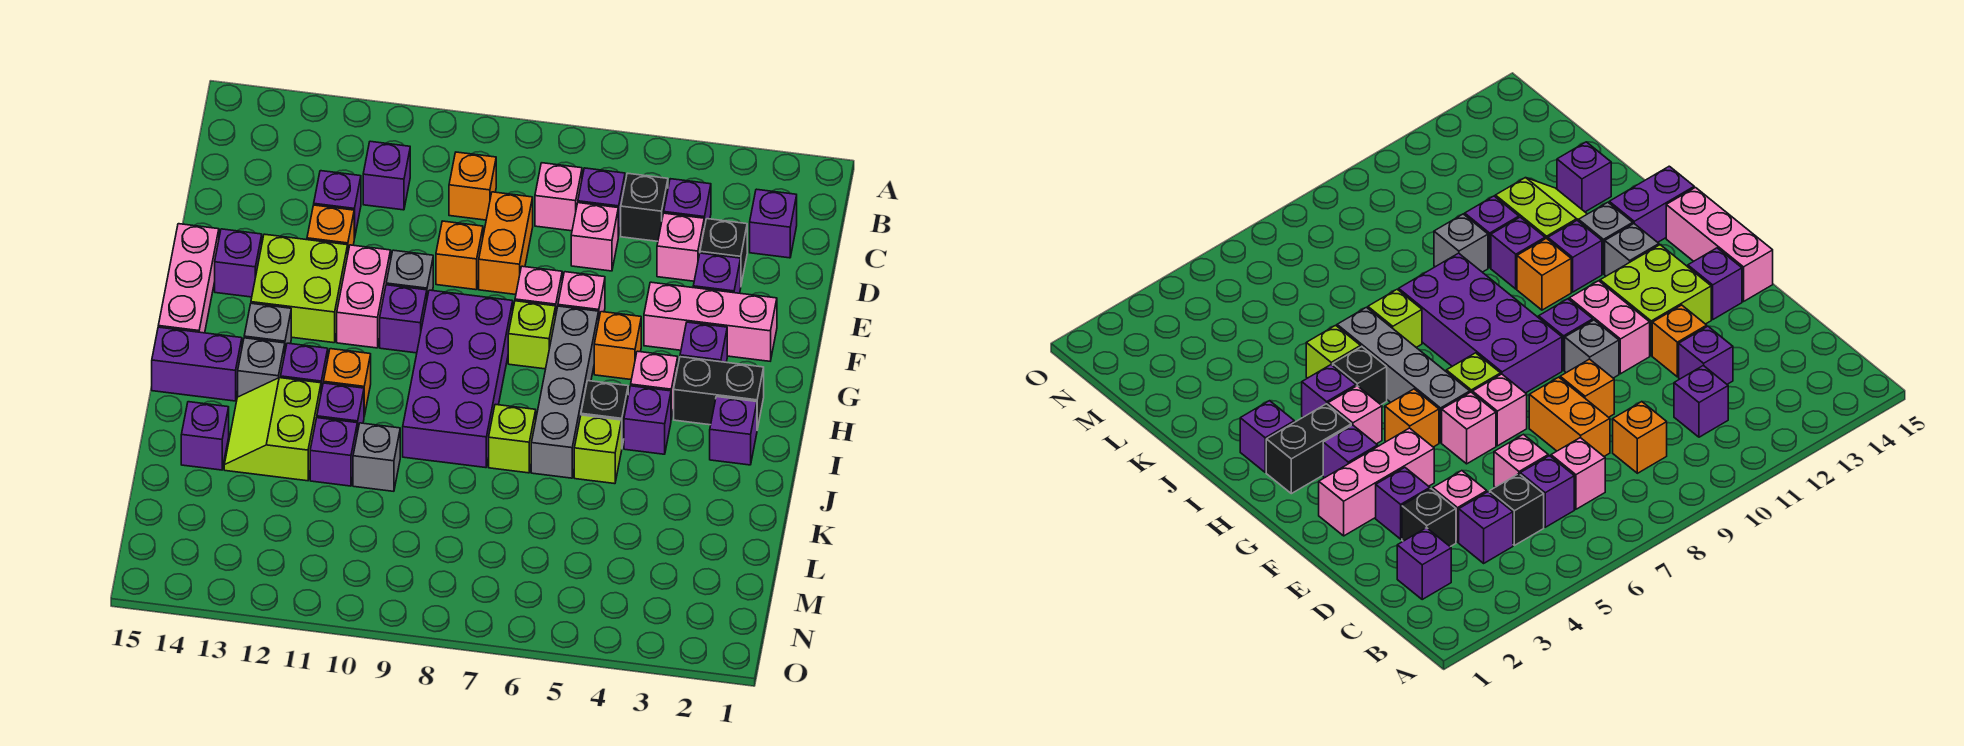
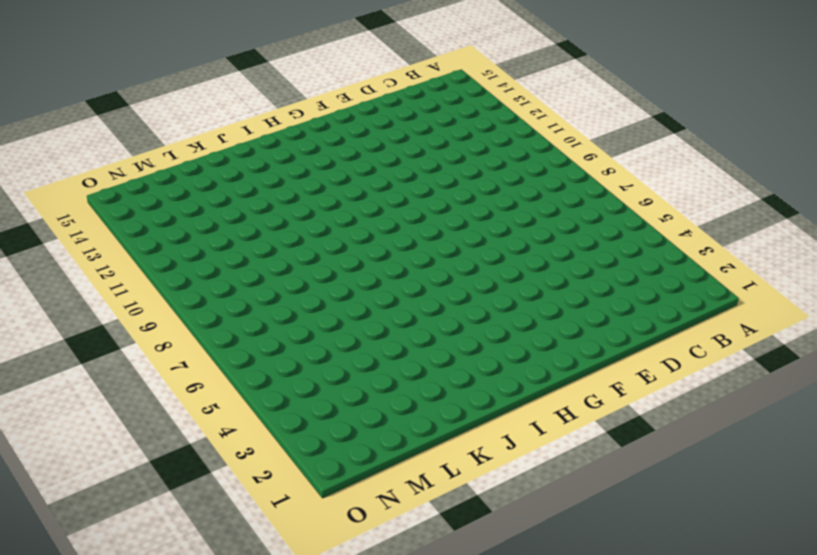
none -> purple brick C2 level 1
none -> purple brick C4 level 1
none -> black brick C5 level 1
none -> purple brick C6 level 1

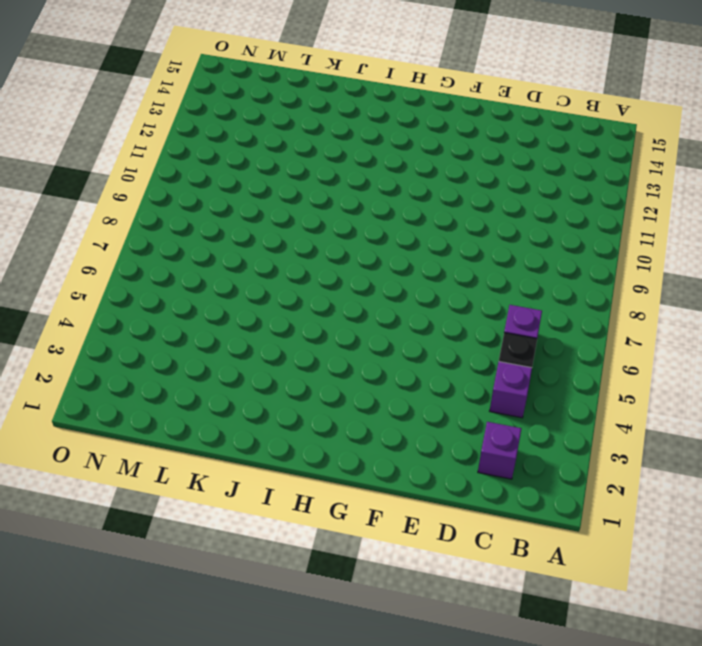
none -> pink brick C7 level 1
none -> orange brick C9 level 1
none -> purple brick C11 level 1
none -> black brick D3 level 1

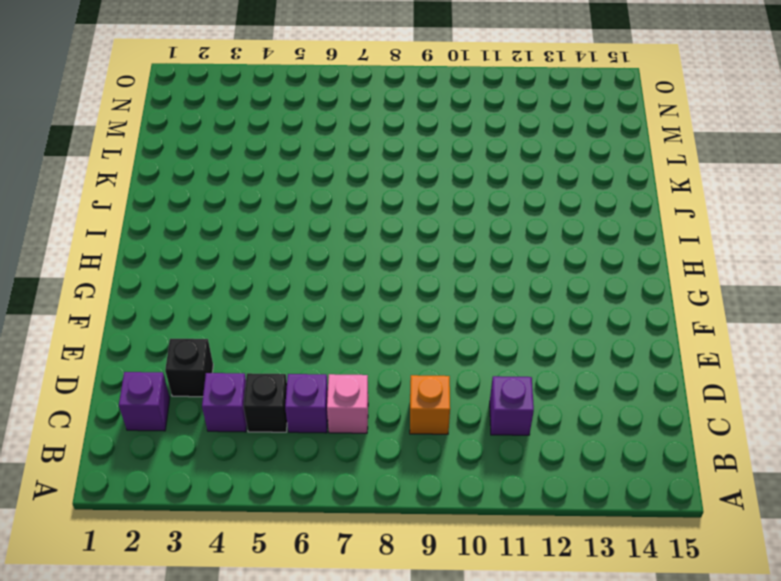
none -> pink brick D4 level 1
none -> pink brick D6 level 1
none -> orange brick D8:E8 level 1
none -> purple brick D12 level 1

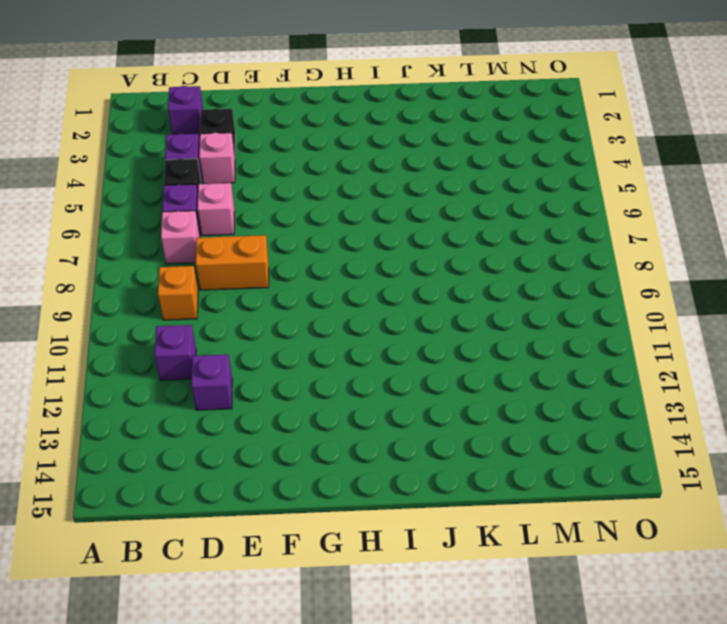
none -> purple brick E3 level 1
none -> orange brick E9 level 1
none -> orange brick E12 level 1
none -> pink brick F2:F4 level 1

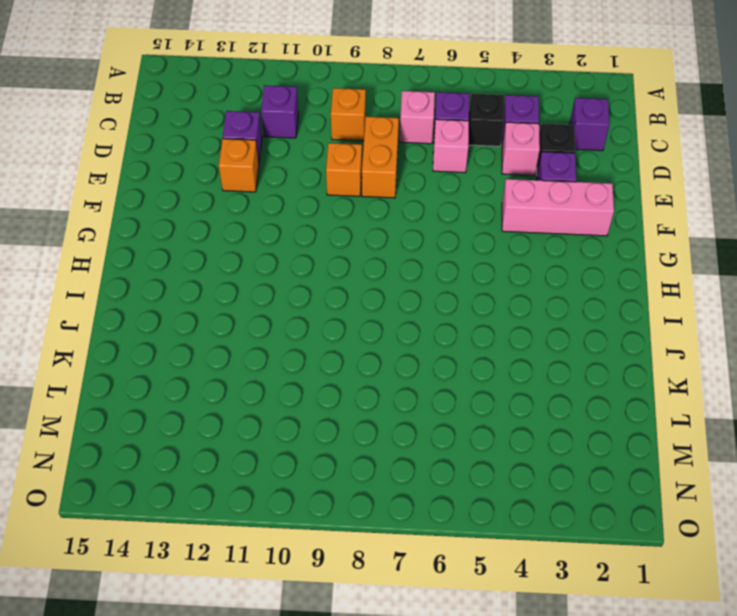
none -> pink brick F6 level 1
none -> pink brick F7 level 1
none -> grey brick F10 level 1
none -> pink brick F11:G11 level 1

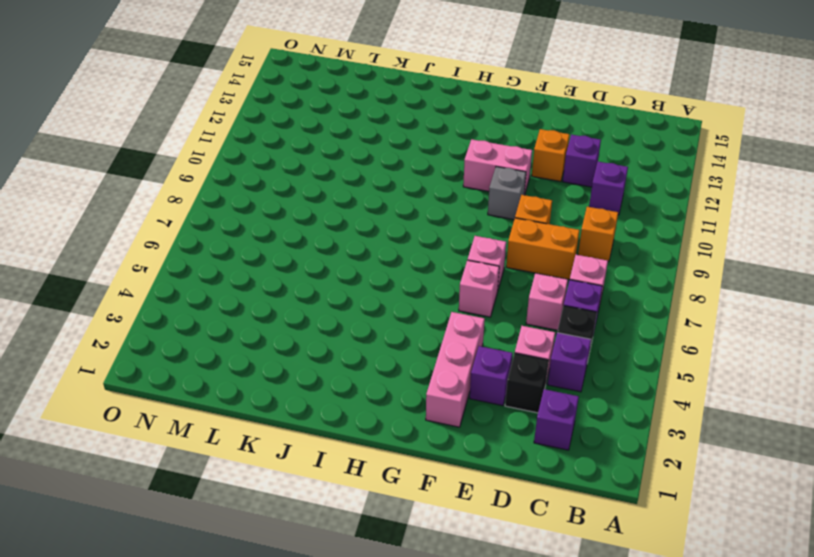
none -> lime brick F12:G13 level 1
none -> purple brick F14 level 1
none -> pink brick F15:H15 level 1
none -> purple brick G3 level 1

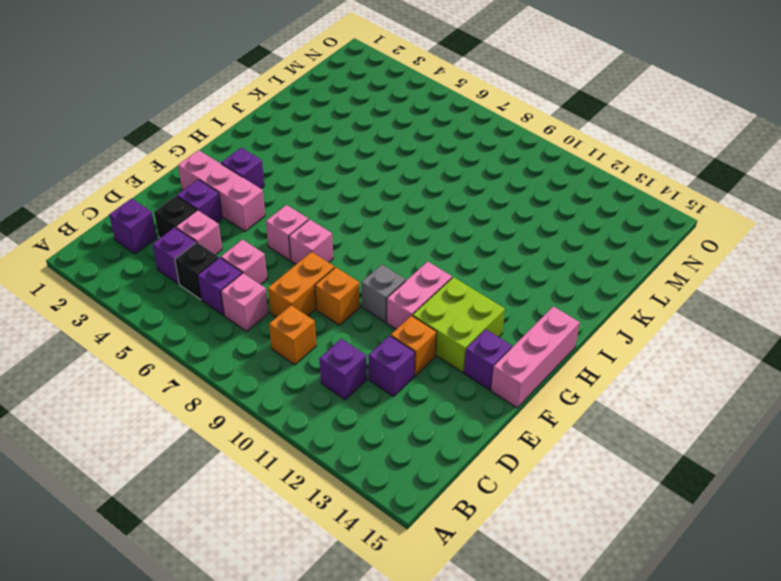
none -> orange brick G5 level 1
none -> grey brick G6:J6 level 1
none -> lime brick G7 level 1
none -> purple brick G8:J9 level 1

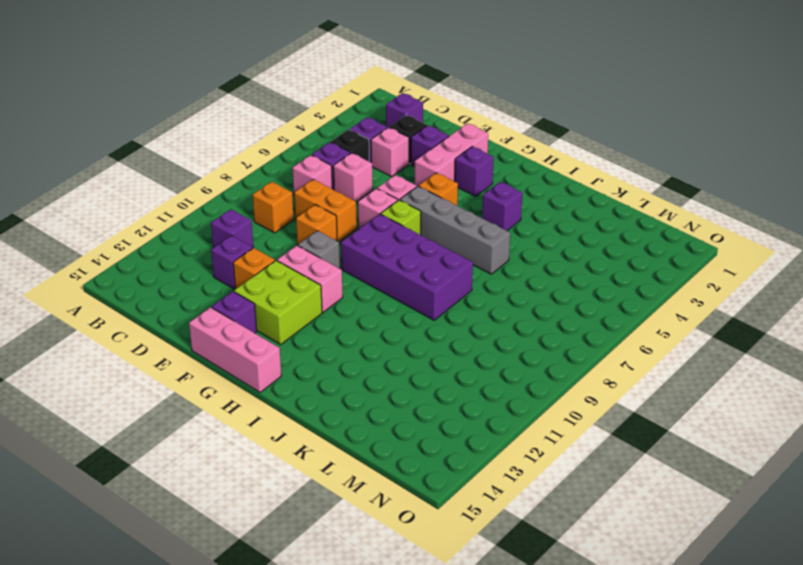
none -> purple brick G10 level 1
none -> black brick H2:H3 level 1
none -> pink brick H4 level 1
none -> grey brick H13 level 1

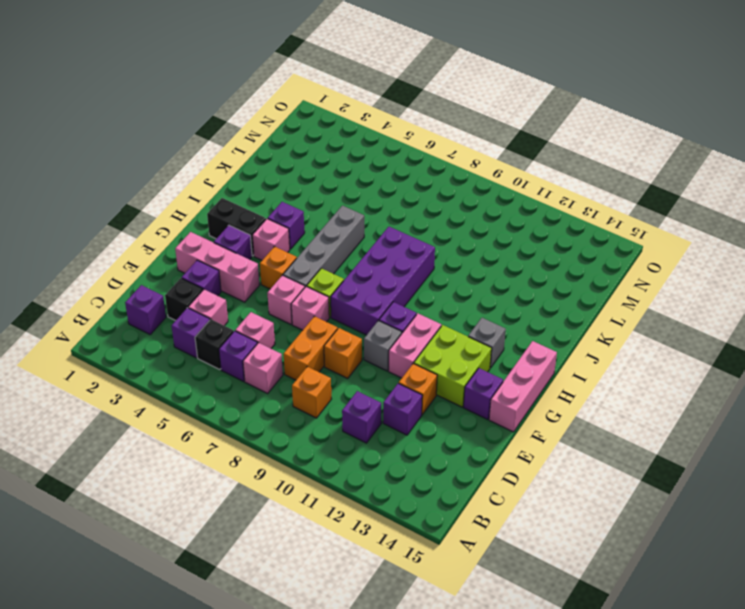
none -> purple brick I2 level 1
none -> black brick I5 level 1
none -> orange brick I11 level 1
none -> purple brick I12 level 1

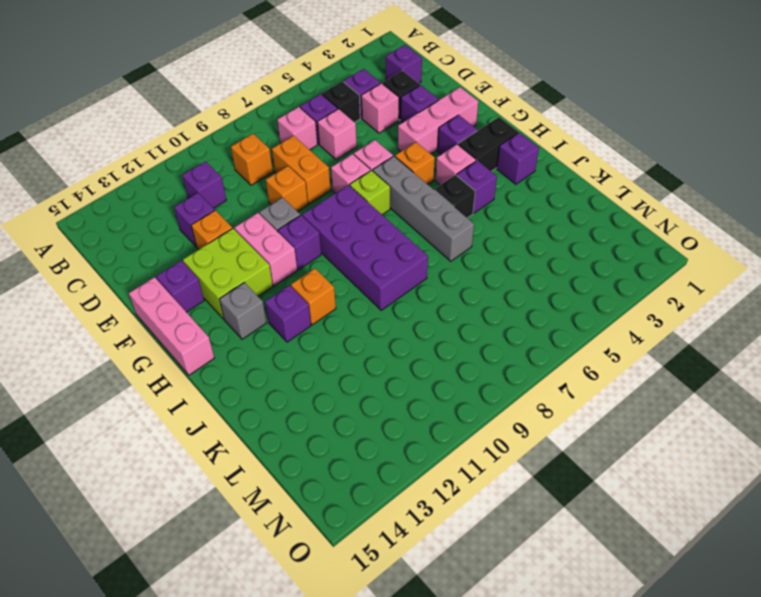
none -> grey brick I13 level 1
none -> purple brick I14:I15 level 1
none -> lime brick J5 level 1
none -> lime brick J7 level 1

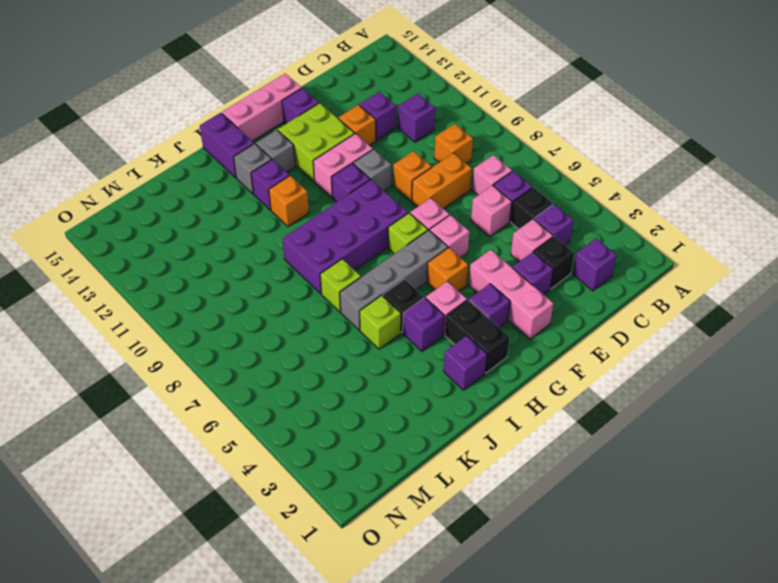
none -> purple brick J11 level 1
none -> lime slope J12:K13 level 1 top 12
none -> grey brick K10 level 1
none -> purple brick K11 level 1

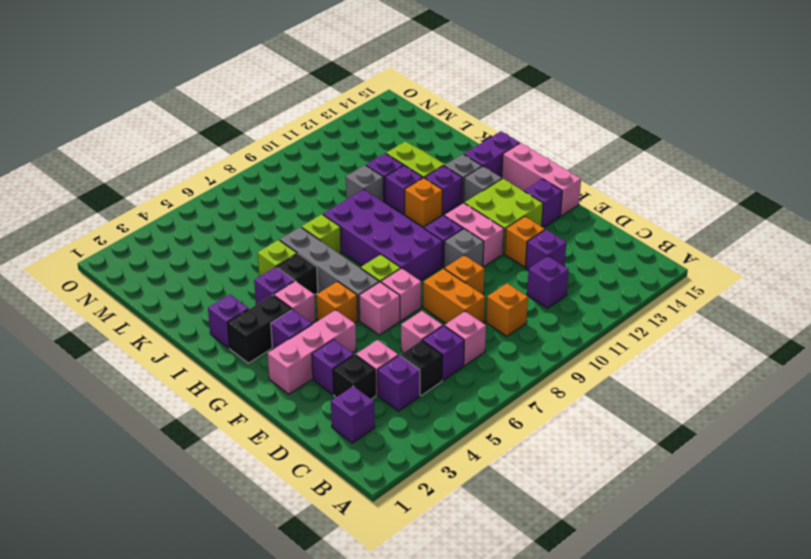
none -> purple brick K14 level 1

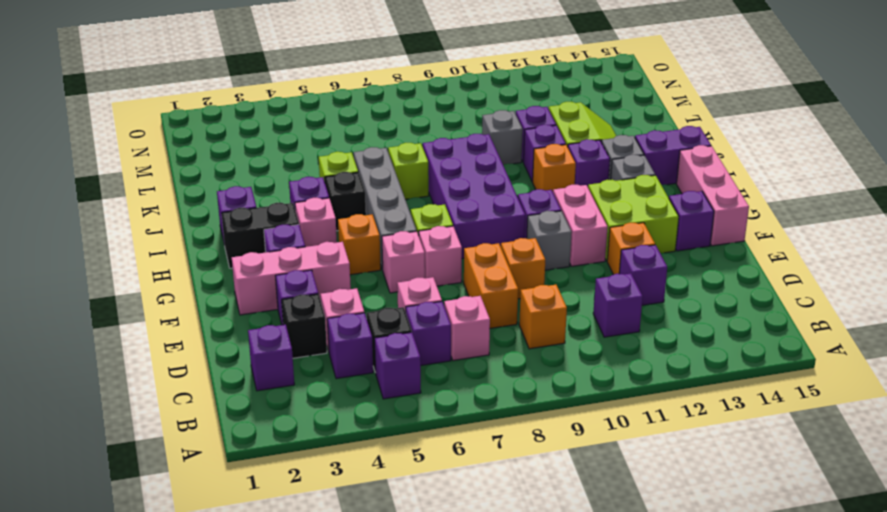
purple brick B5 level 1 -> purple brick K14 level 1

